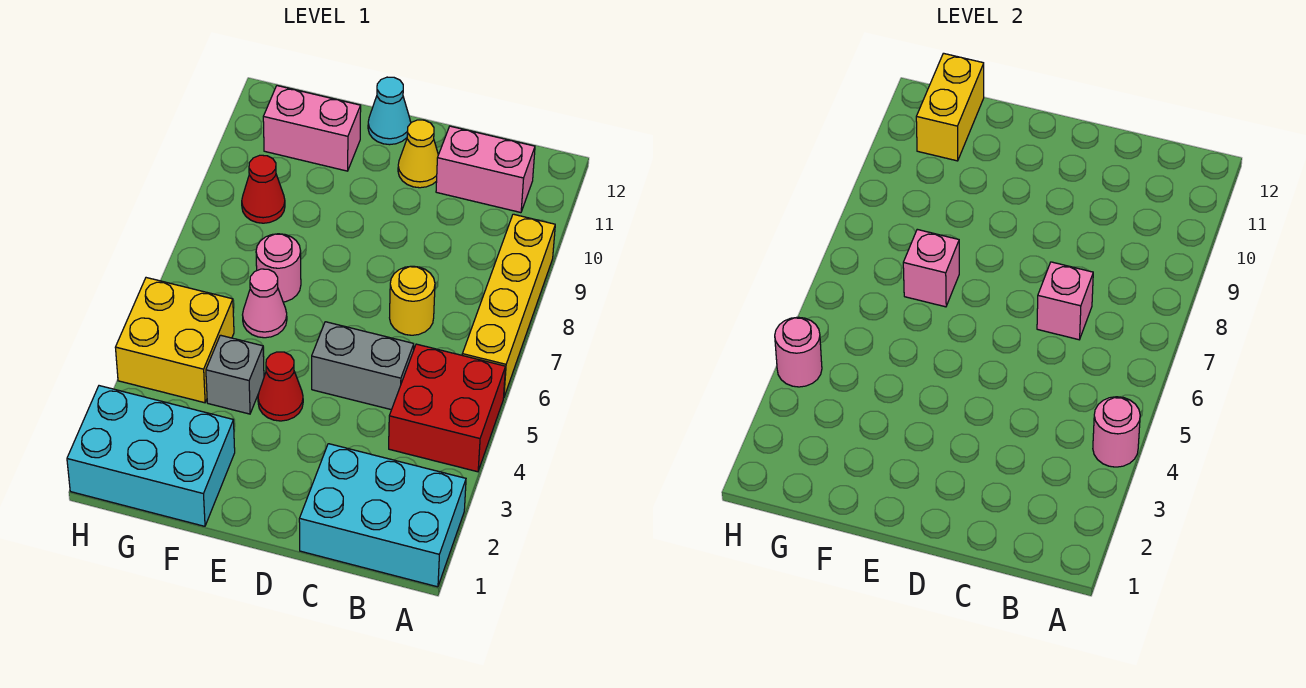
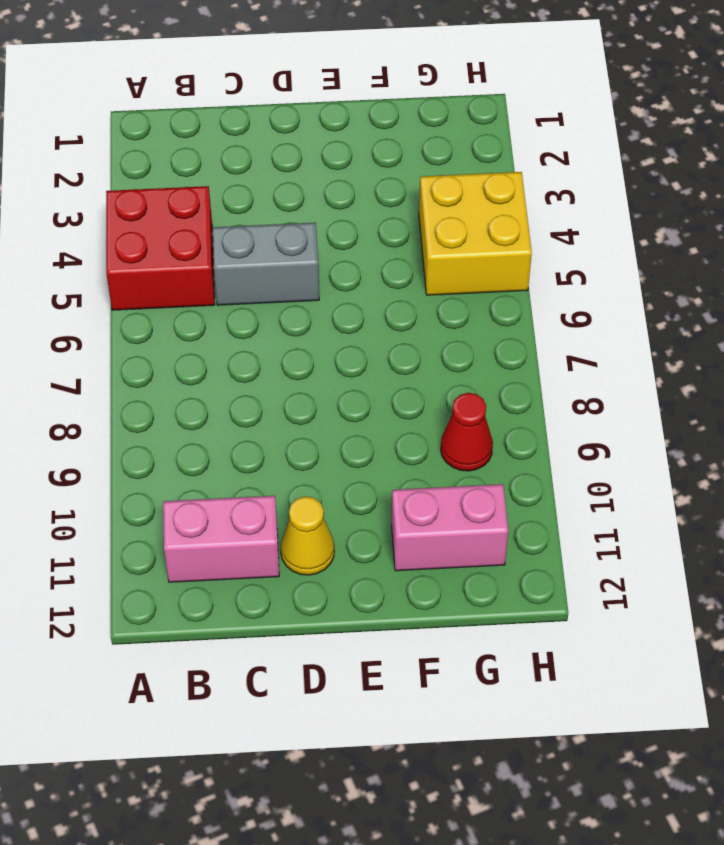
none -> cyan brick A1:C2 level 1
none -> yellow brick A6:A9 level 1
none -> yellow round brick C7 level 1

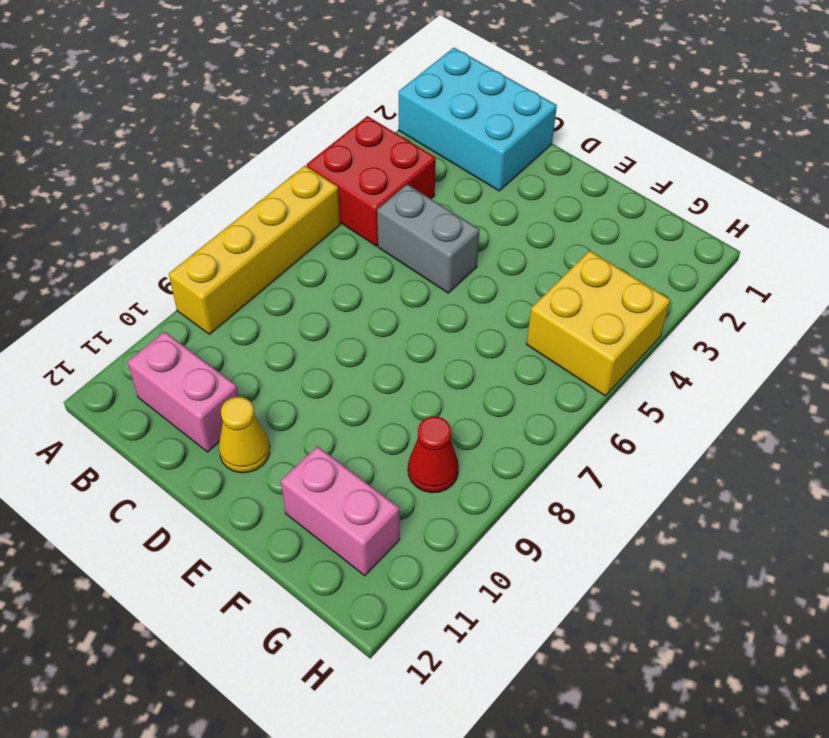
none -> yellow round brick C7 level 1
none -> red cone E4 level 1
none -> cyan cone E12 level 1

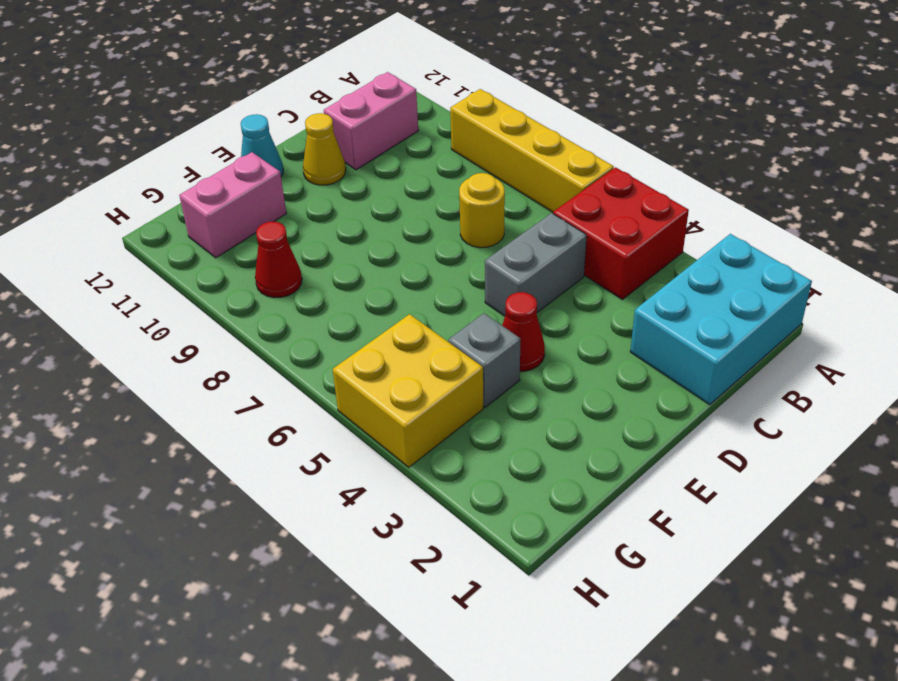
none -> cyan brick F1:H2 level 1
none -> pink cone F6 level 1
none -> pink round brick F7 level 1

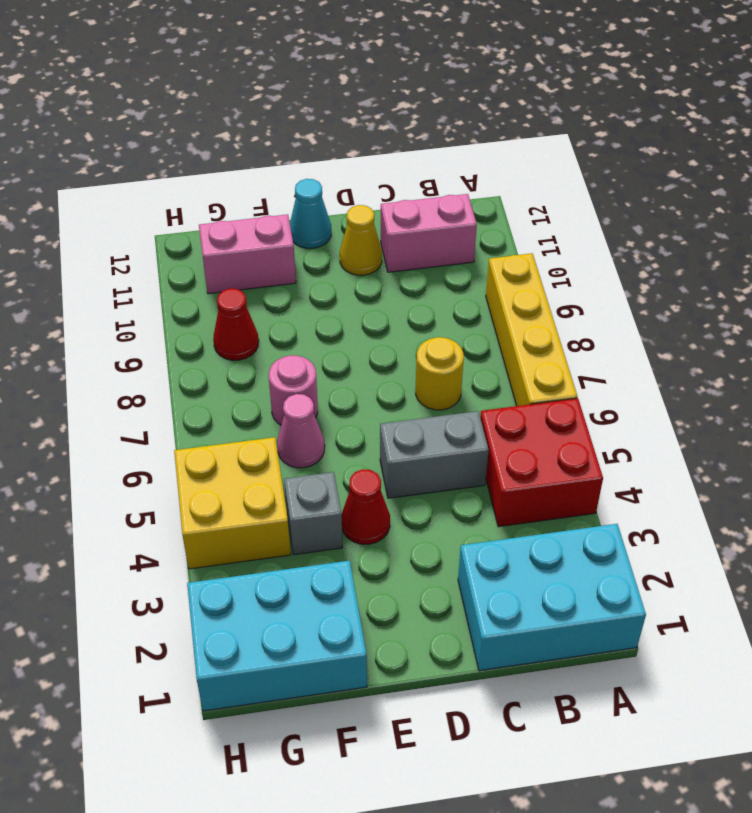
none -> pink round brick A4 level 2
none -> pink brick C7 level 2
none -> pink brick F7 level 2

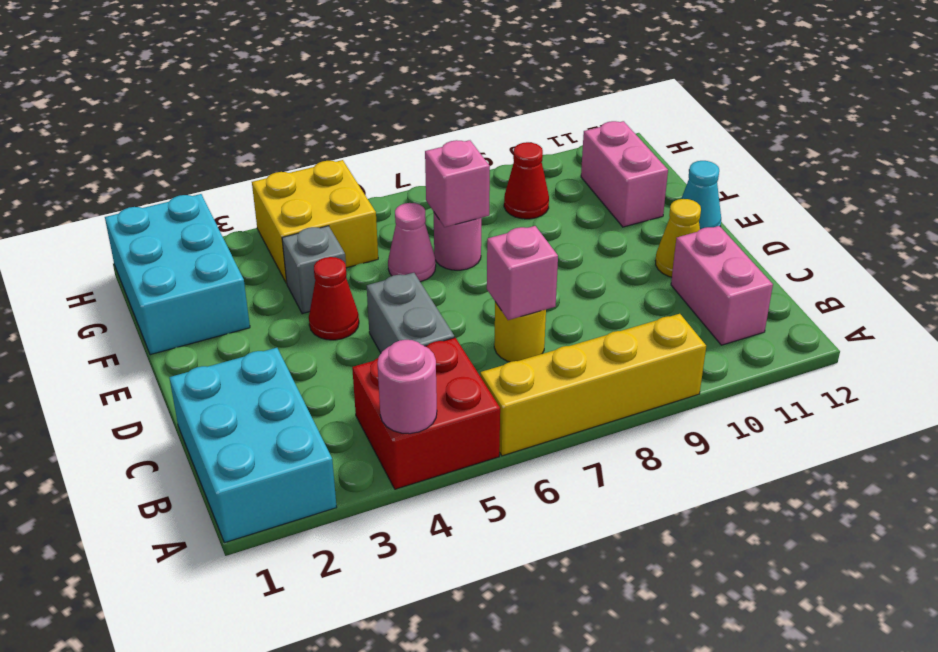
none -> yellow brick G11:G12 level 2
none -> pink round brick H4 level 2

